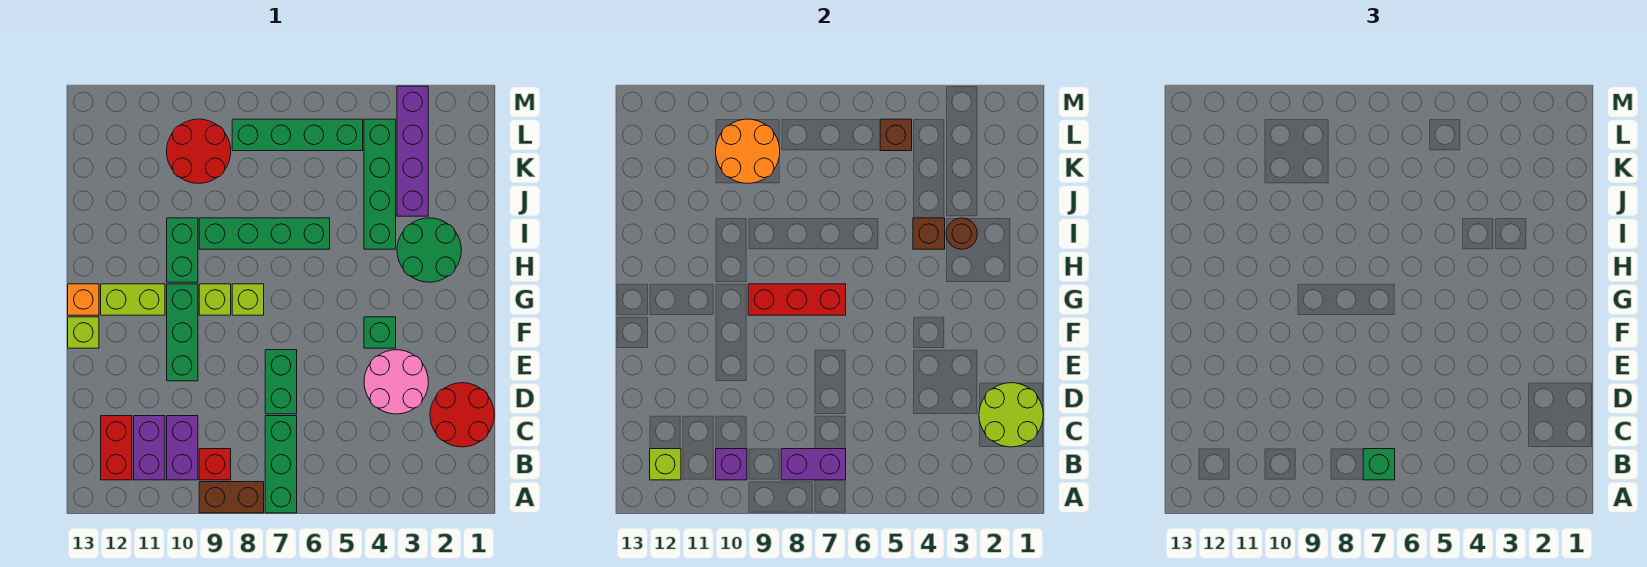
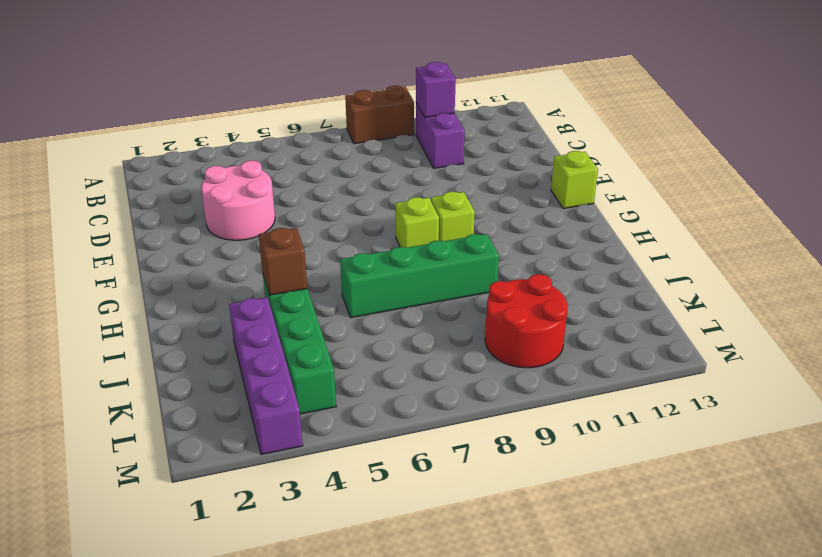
none -> green brick A7:C7 level 1
none -> red brick B9 level 1
none -> purple brick B11:C11 level 1
none -> red brick B12:C12 level 1

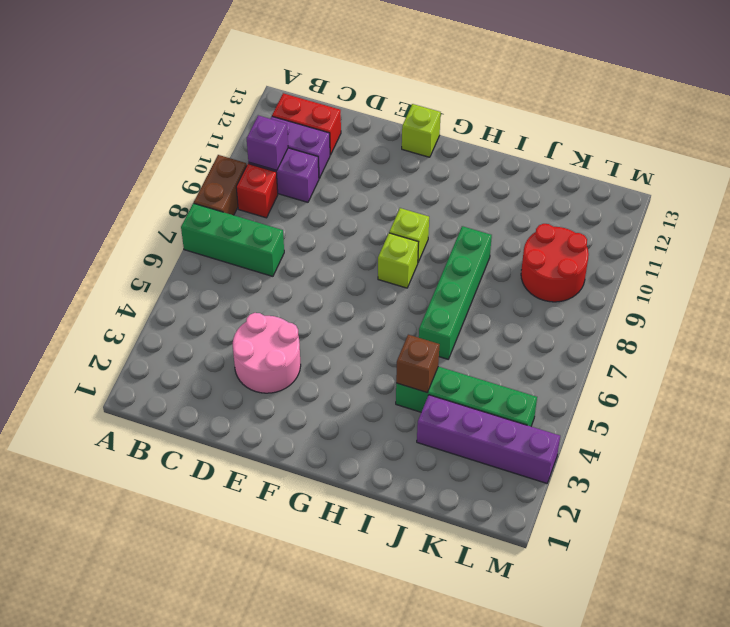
none -> red round brick C1:D2 level 1
none -> green brick D7:E7 level 1
none -> green brick E10:G10 level 1
none -> green brick F4 level 1

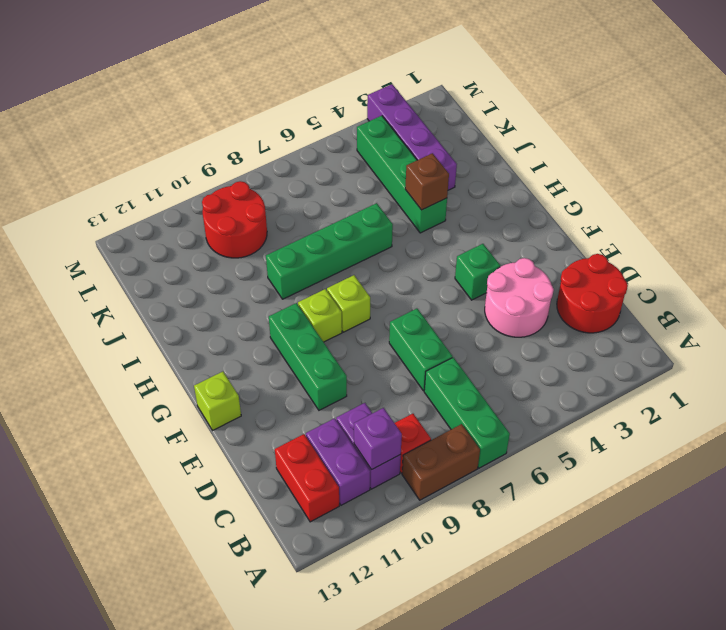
none -> lime brick G11:G12 level 1
none -> orange brick G13 level 1
none -> green round brick H2:I3 level 1
none -> green brick H10:I10 level 1

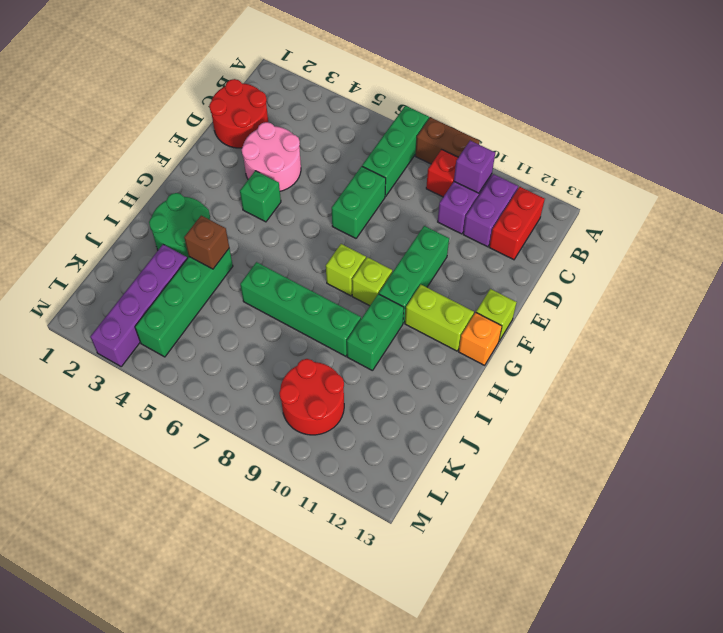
none -> green brick L5:L8 level 1
none -> purple brick B7:B8 level 2
none -> lime brick B12 level 2
none -> lime round brick C1:D2 level 2

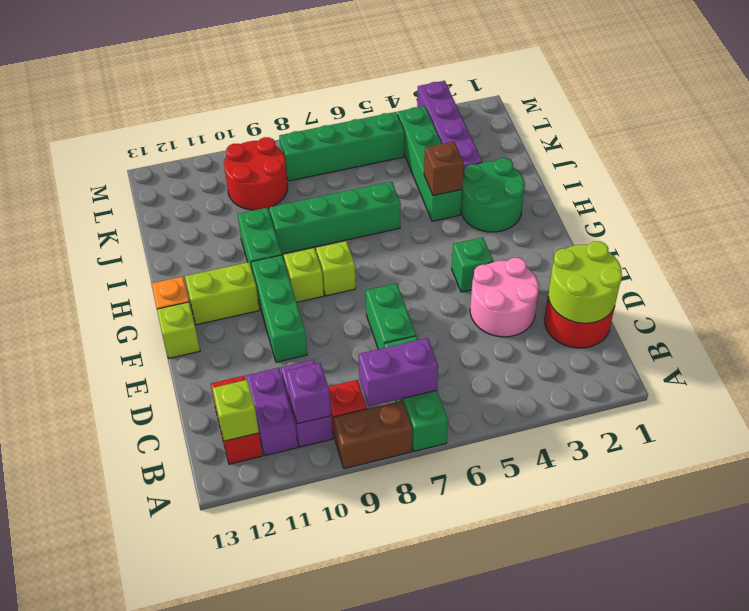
none -> red brick G7:G9 level 2
none -> brown round brick I3 level 2
none -> orange round brick K9:L10 level 2
none -> brown brick L5 level 2

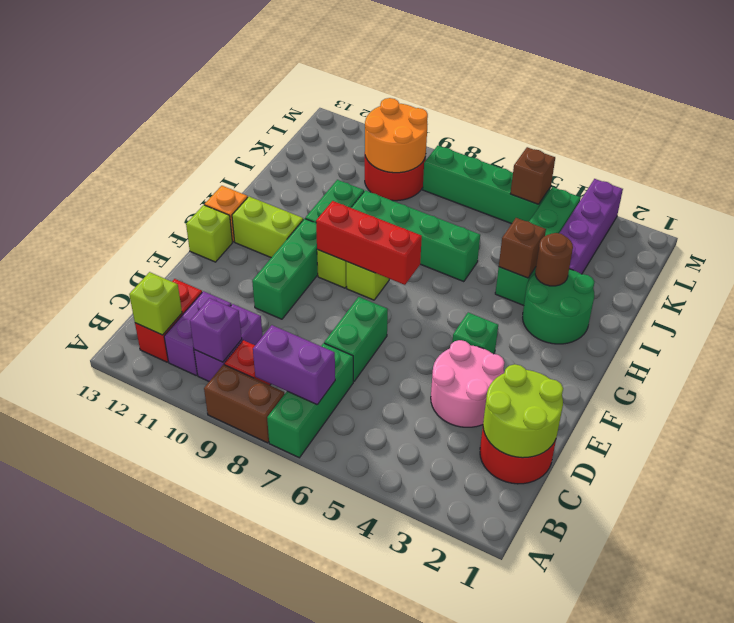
none -> green brick B7 level 3

